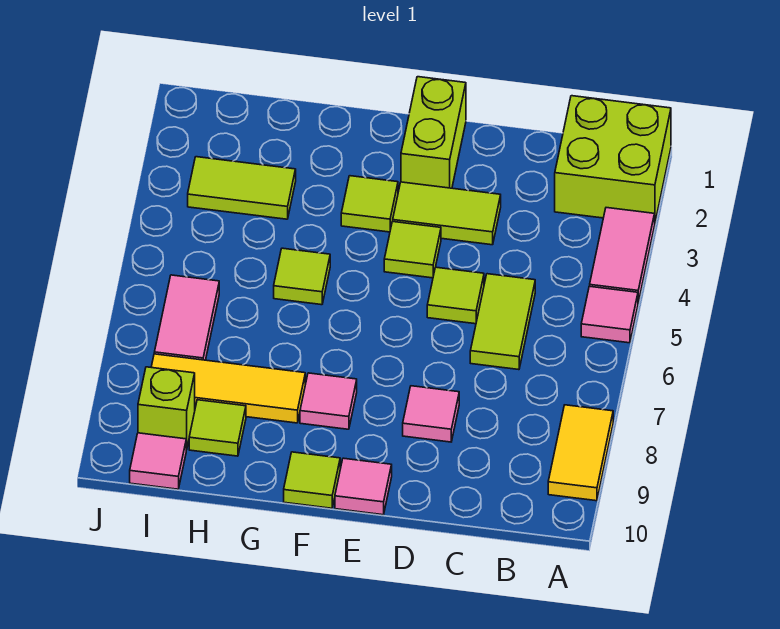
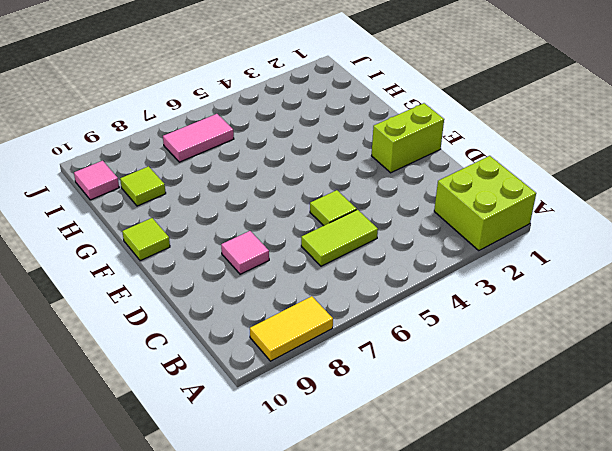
none -> pink tile A3:A4 level 1
none -> pink tile A5 level 1
none -> lime tile D3:E3 level 1

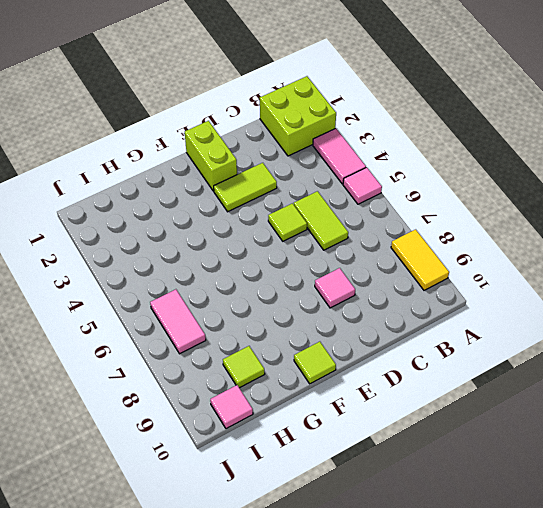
none -> lime tile E4 level 1
none -> pink tile E10 level 1
none -> lime tile F3 level 1

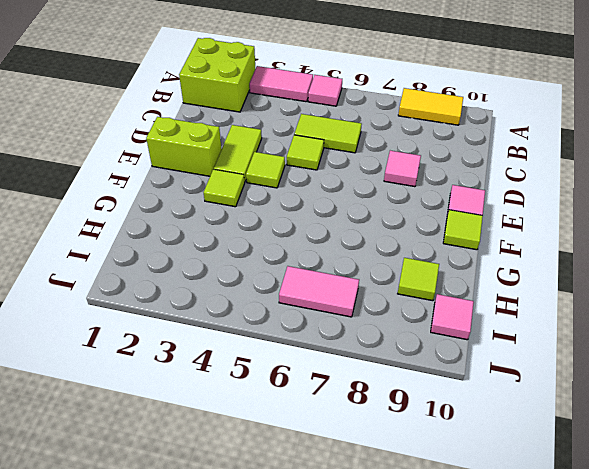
none -> pink tile F8 level 1
none -> lime tile G5 level 1
none -> yellow tile G8:I8 level 1

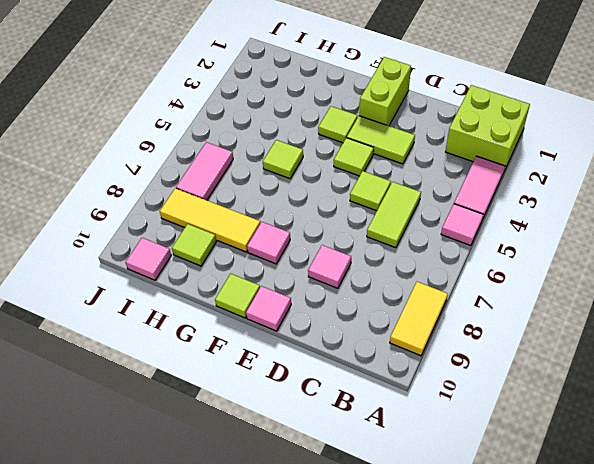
none -> lime tile H3:I3 level 1
none -> lime brick I9 level 1

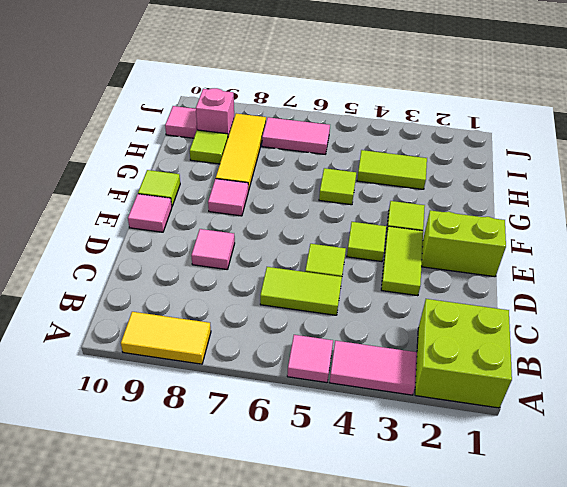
lime tile H3:H4 level 1 -> lime tile H3:I3 level 1
pink brick I9 level 1 -> lime brick I9 level 1

